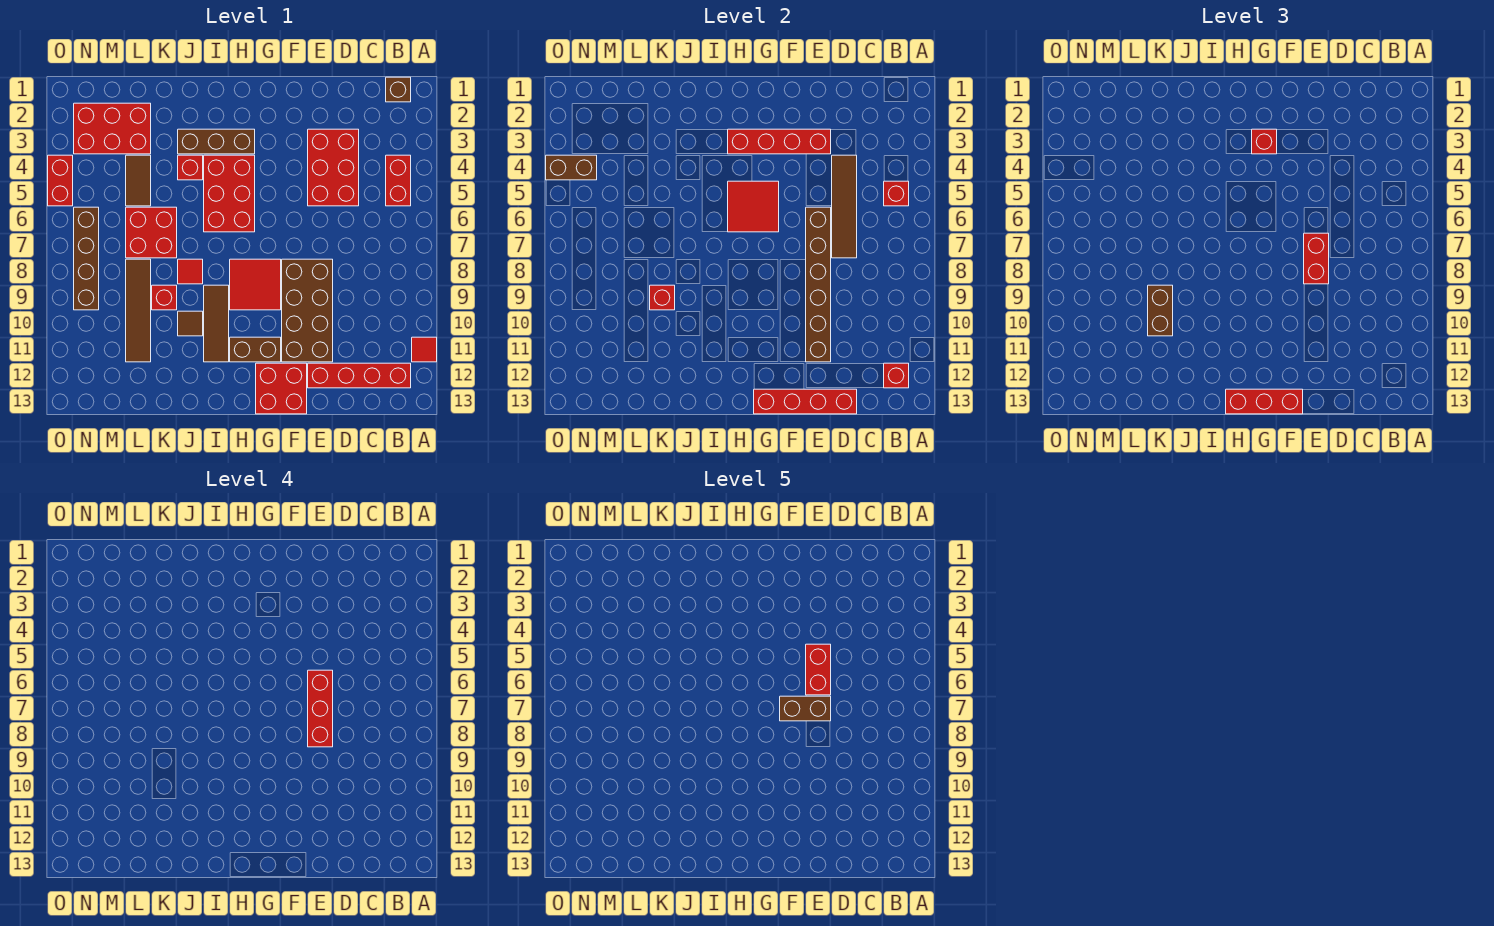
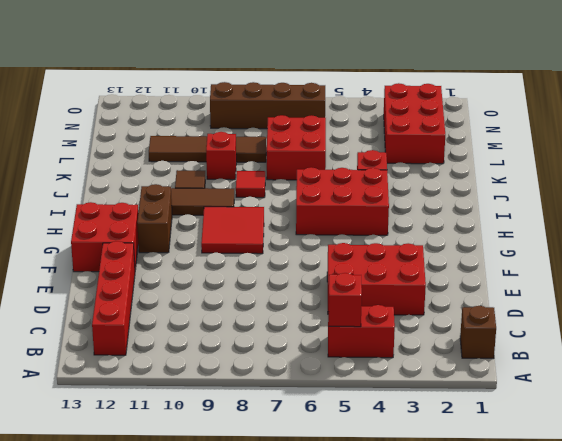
none -> red tile A11 level 1
none -> brown brick E8:F11 level 1
none -> brown brick H3:J3 level 1
none -> brown tile L4:L5 level 1

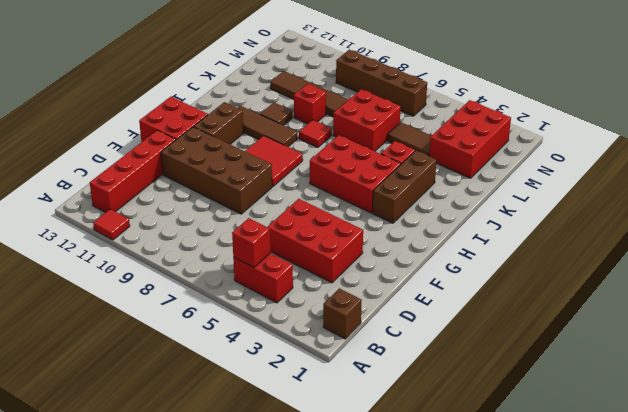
none -> red brick O4:O5 level 1
none -> red brick B12 level 2
none -> brown tile D4:D7 level 2
none -> red brick D13:G13 level 2

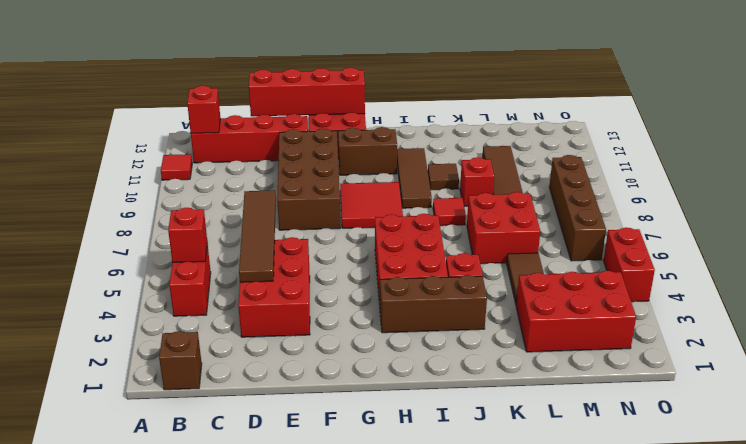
none -> red brick E3:H3 level 2
none -> brown brick E6:E11 level 2
none -> red tile G5:H6 level 2
none -> red brick K9 level 2

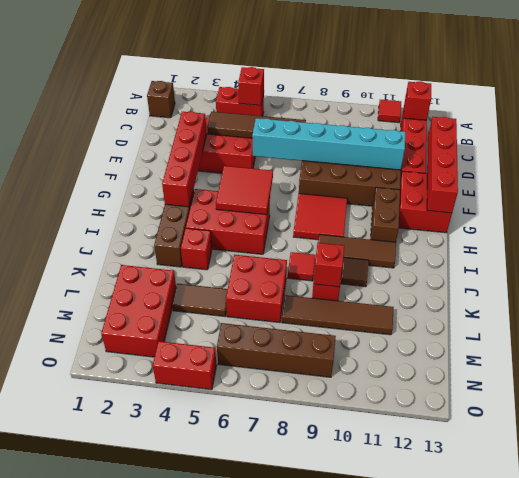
cyan brick E6:E11 level 2 -> brown brick E6:E11 level 2
none -> brown brick N4:O4 level 2
none -> red brick E7:E8 level 3
none -> red brick F13:H13 level 3
none -> red brick G3 level 3

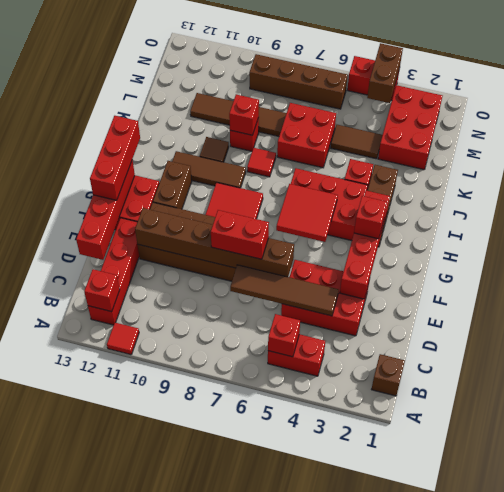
none -> brown brick K9:K10 level 3
none -> red brick E6:E8 level 4
none -> red brick E5:E6 level 5
none -> brown brick E7:F7 level 5

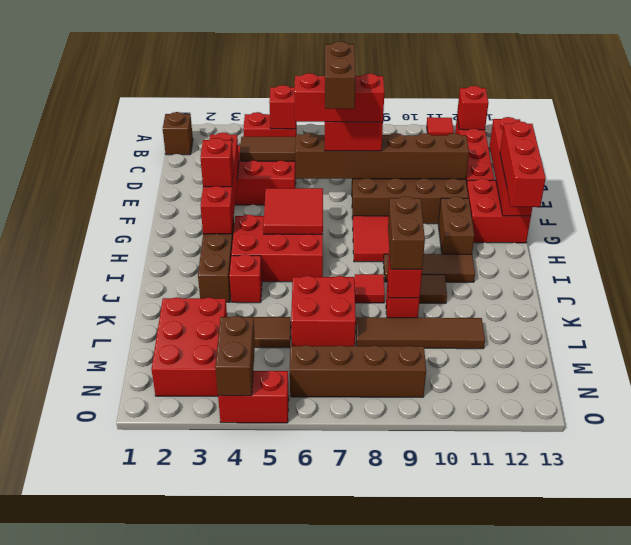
brown brick J9:K9 level 3 -> brown brick K9:K10 level 3
none -> red brick E5:E6 level 5

